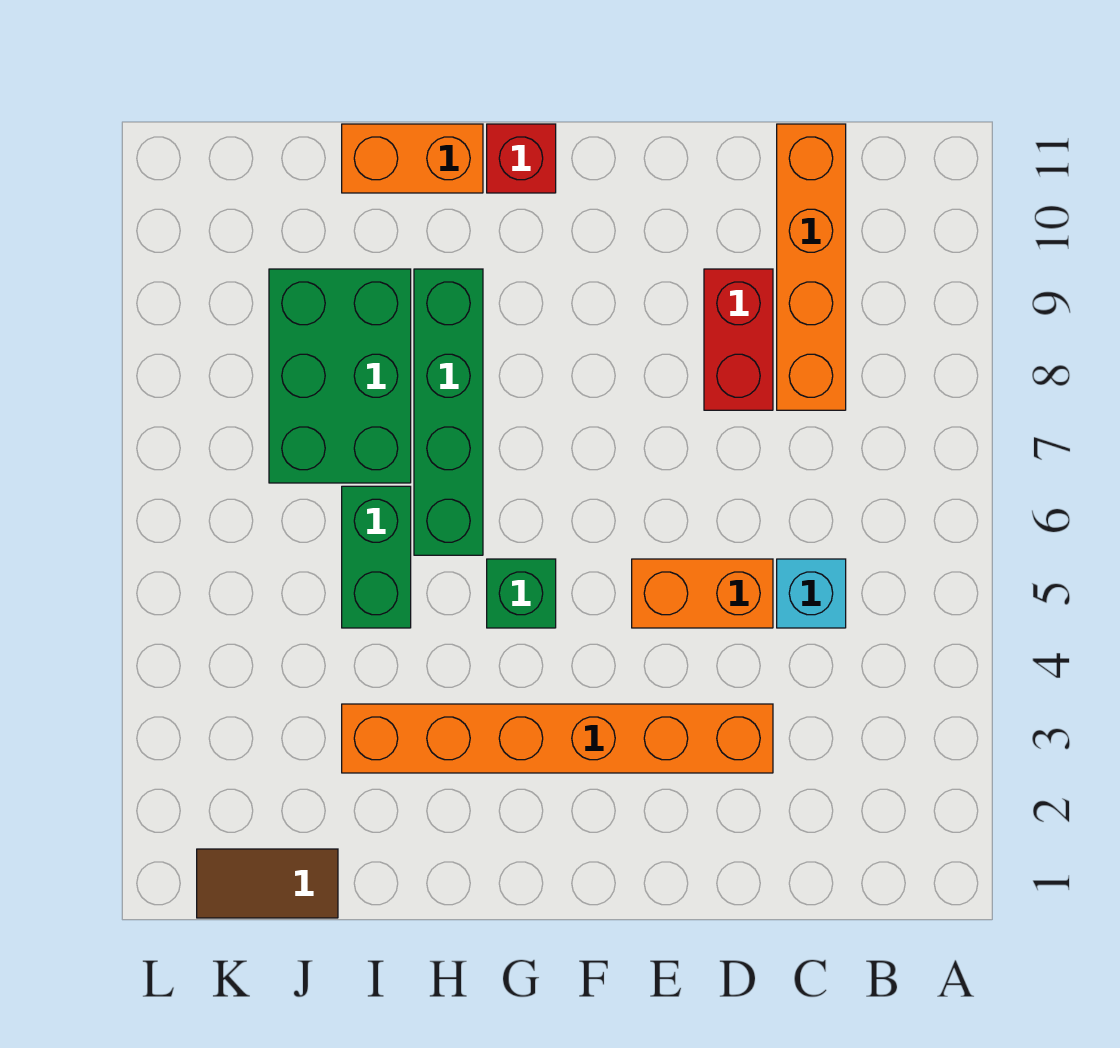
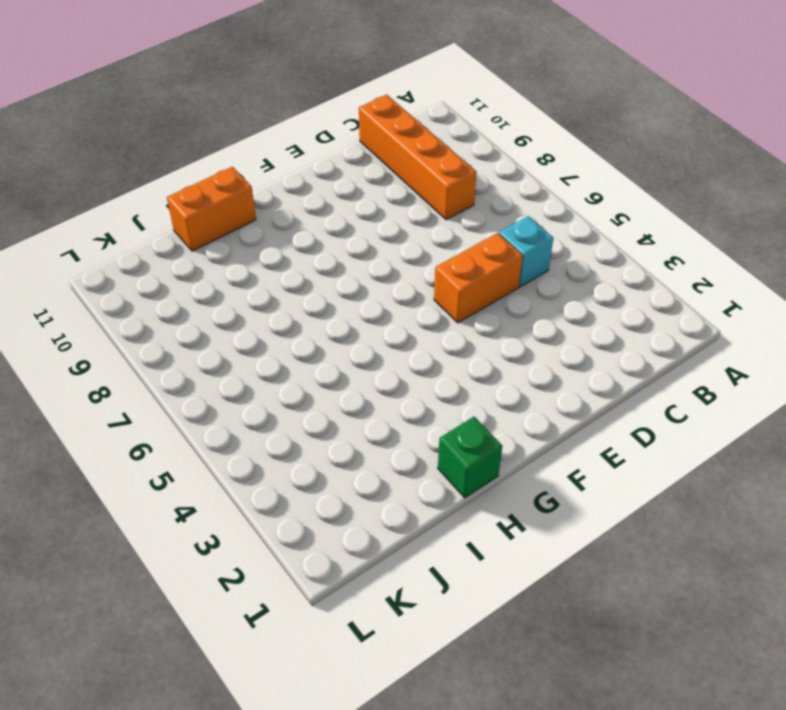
green brick H1 level 1 -> green brick G5 level 1
none -> orange brick D3:I3 level 1
none -> red brick D8:D9 level 1
none -> red brick G11 level 1

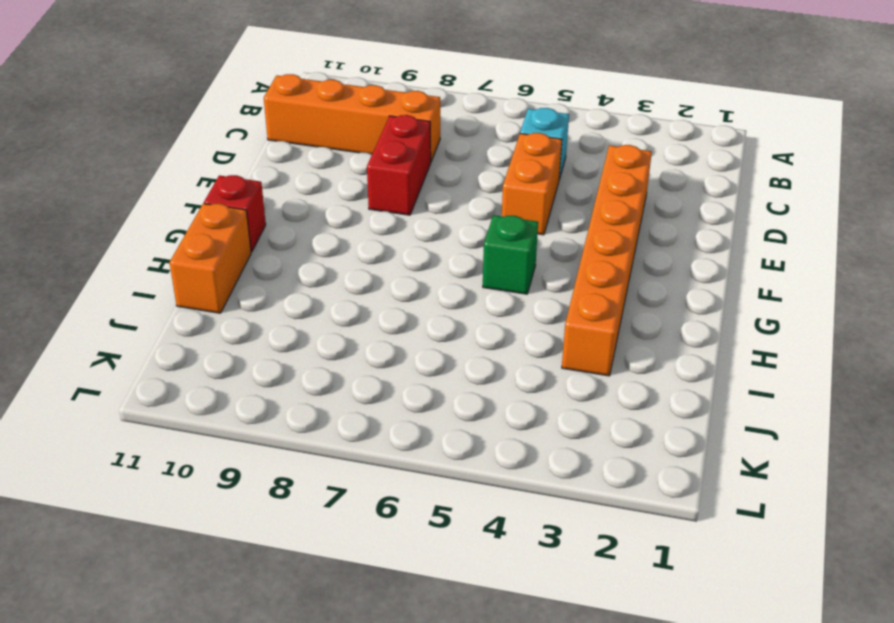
red brick D8:E8 level 1 -> red brick D8:D9 level 1
none -> green brick H6:H9 level 1
none -> green brick I5:I6 level 1
none -> green brick I7:J9 level 1

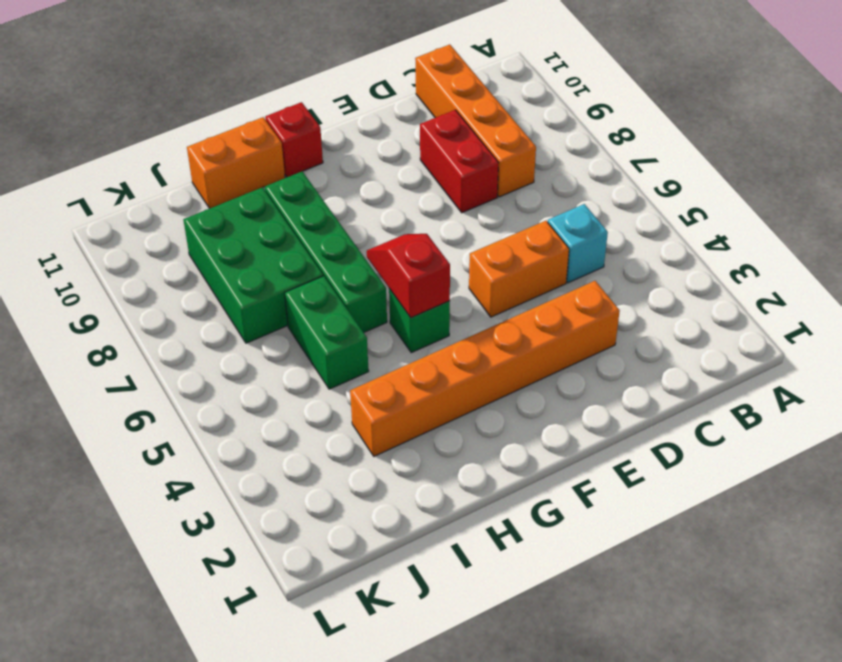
red slope G5:G6 level 2 top 5 -> none
none -> brown tile J1:K1 level 1

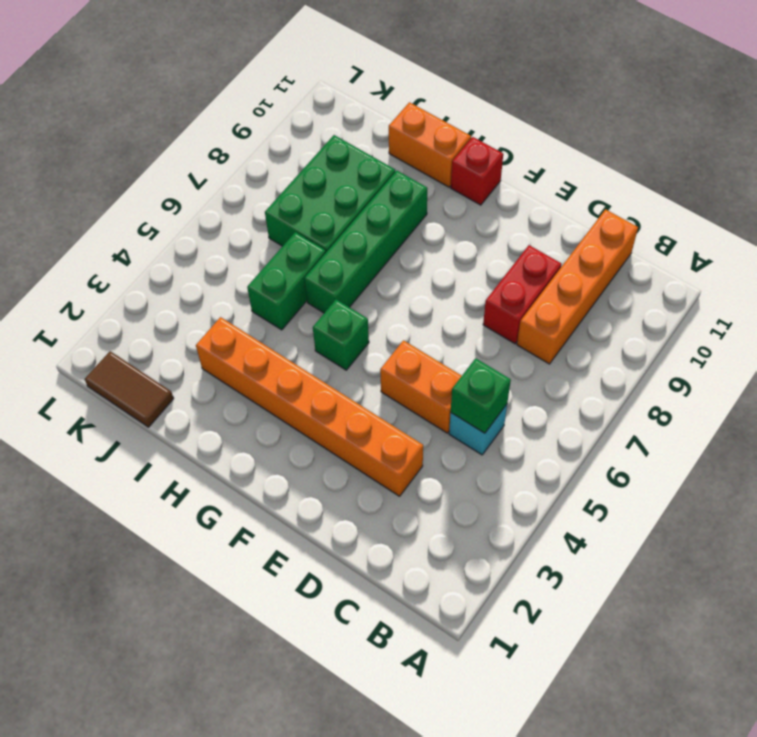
green brick C5 level 2 -> none

